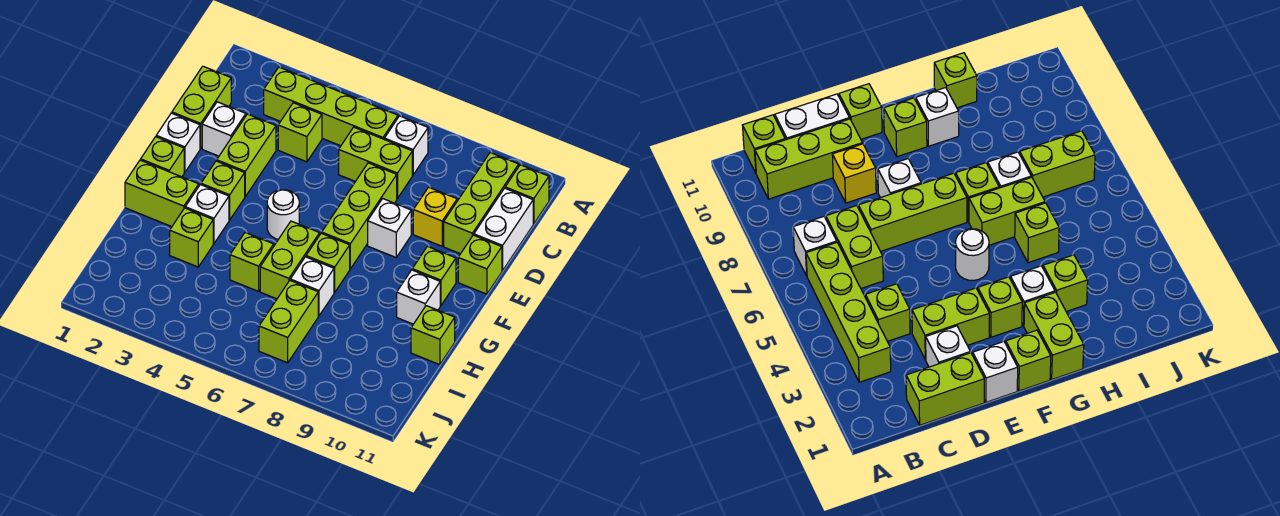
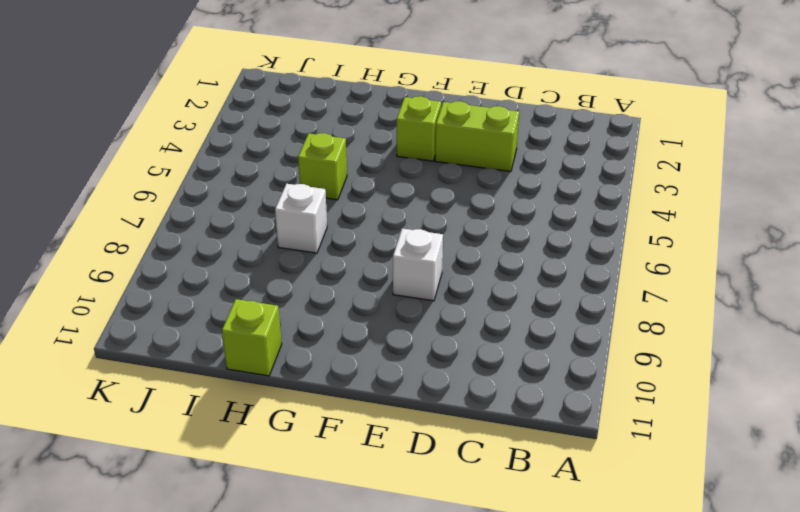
none -> lime brick B3:B6 level 1
none -> white brick B7 level 1
none -> lime brick B10:D10 level 1

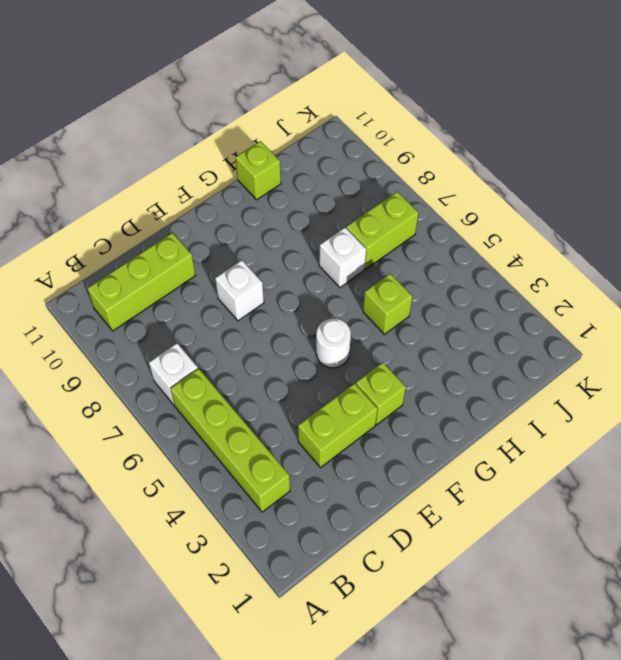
none -> lime brick B11 level 1
none -> lime brick C1:D1 level 1
none -> lime brick C4 level 1

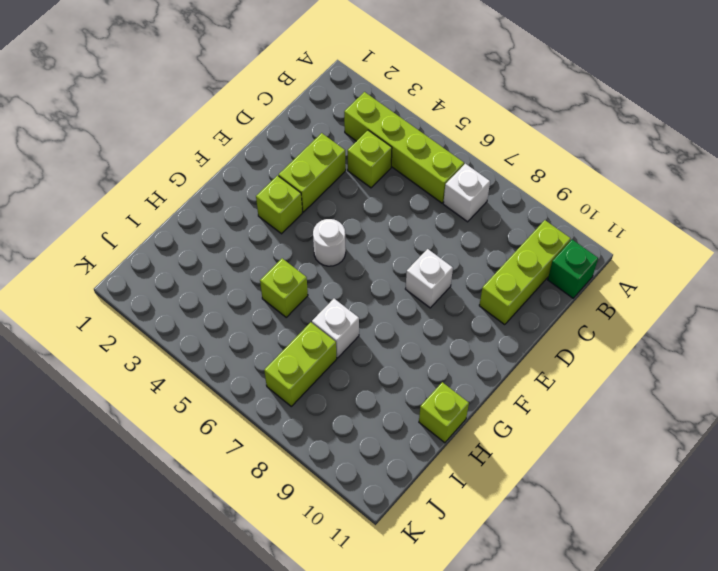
green brick B11 level 1 -> lime brick B11 level 1
none -> lime brick C1:D1 level 1
none -> lime brick C6:C7 level 1
none -> white brick C11:D11 level 1

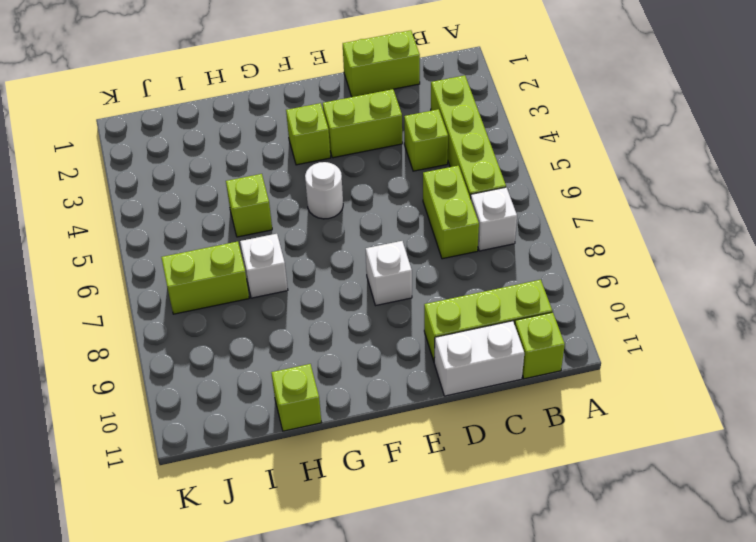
none -> white brick D2 level 1
none -> lime brick D7:F7 level 1
none -> yellow brick D9 level 1

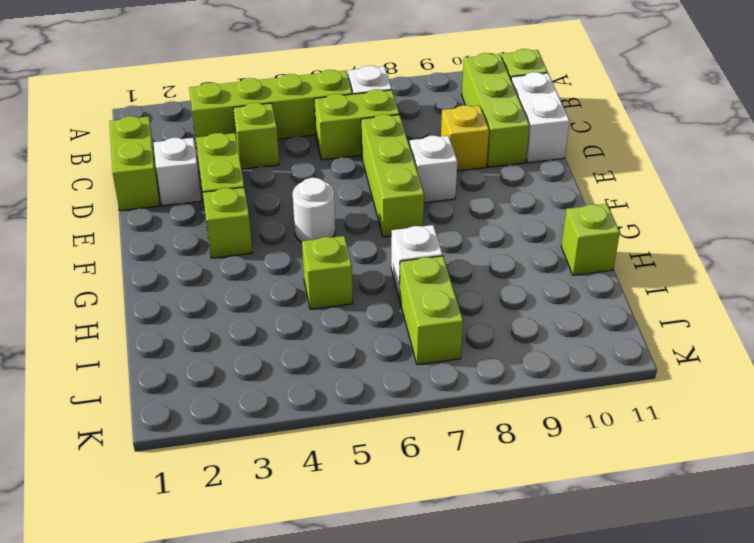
none -> white brick E1 level 1
none -> lime brick E11 level 1
none -> lime brick F1 level 1

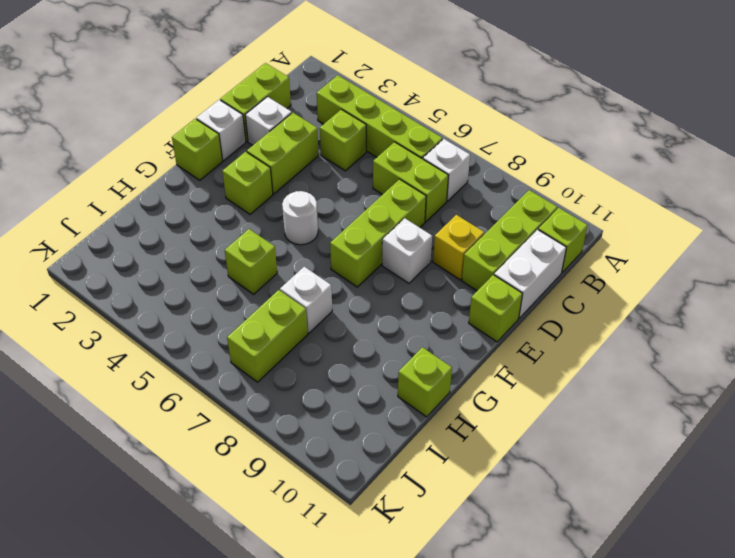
none -> lime brick F10 level 1
none -> lime brick G1:G2 level 1
none -> white brick G3 level 1

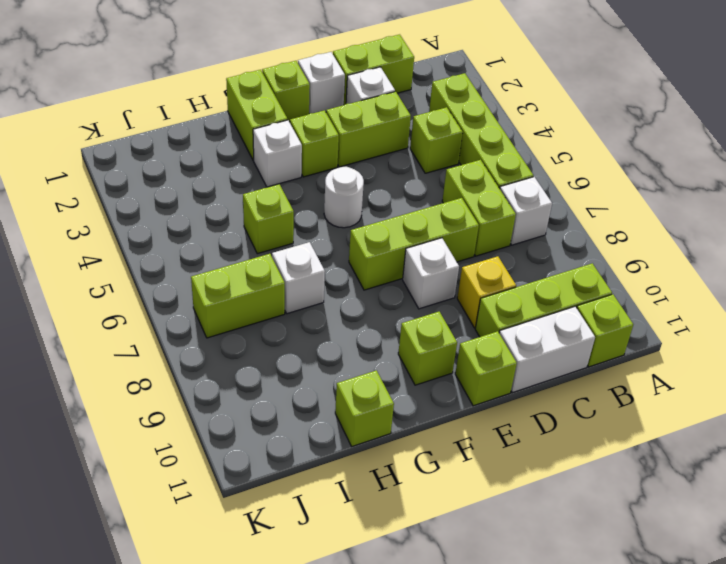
none -> lime brick G6:H6 level 1
none -> lime brick G7 level 1
none -> white brick G10 level 1

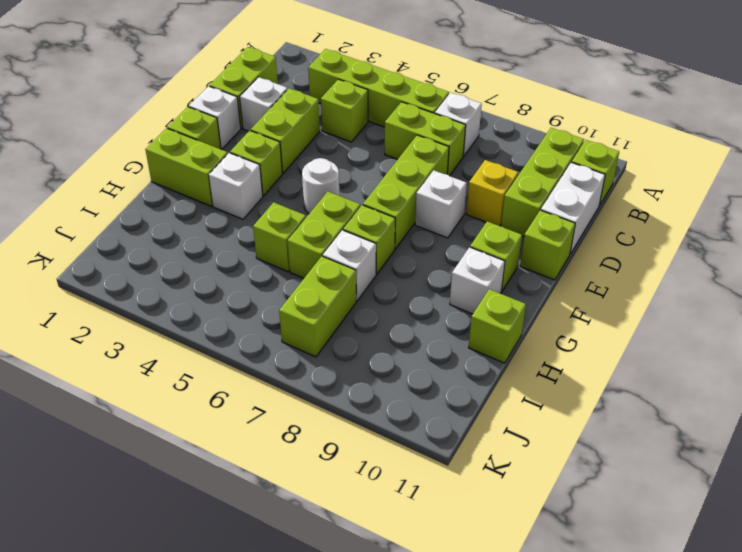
none -> lime brick H3 level 1

